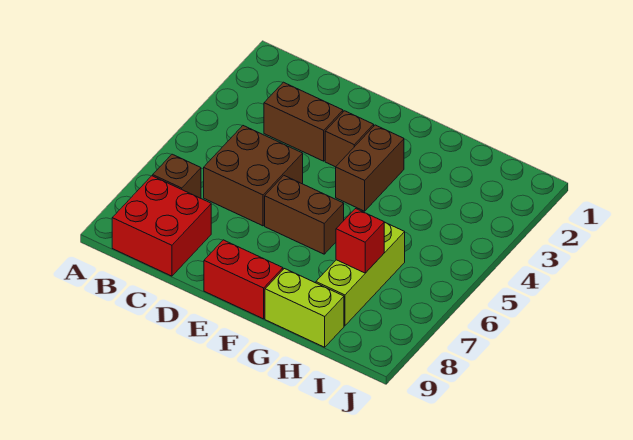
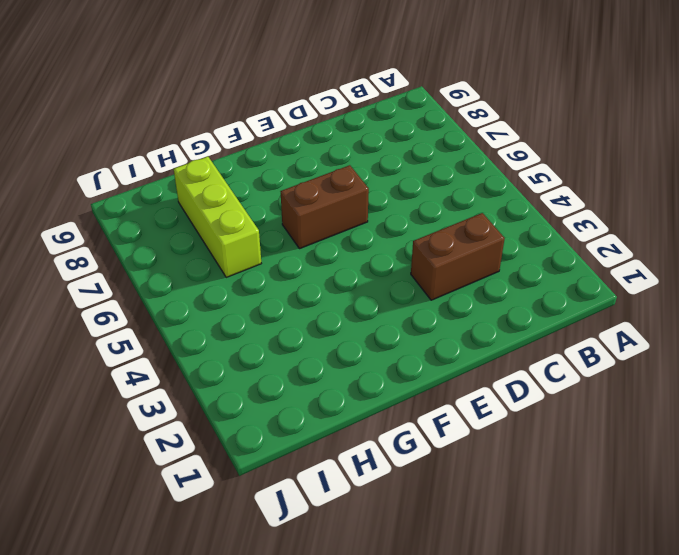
none -> brown brick B7 level 1
none -> red brick B8:C9 level 1

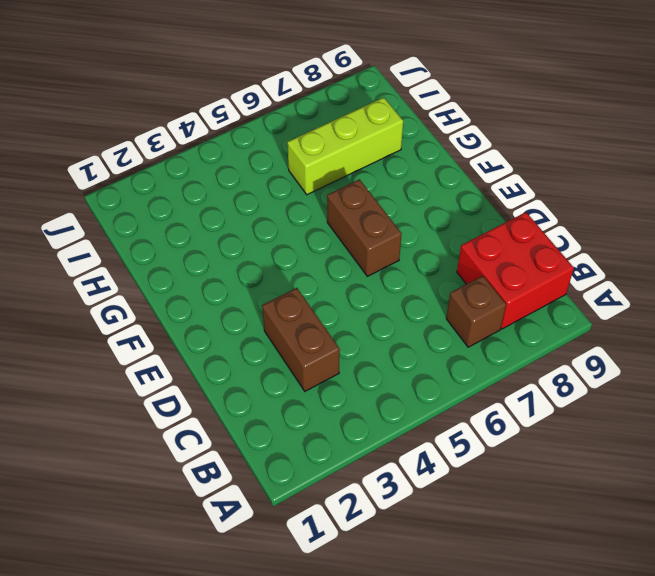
none -> brown brick C5:D6 level 1
none -> brown brick E3 level 1

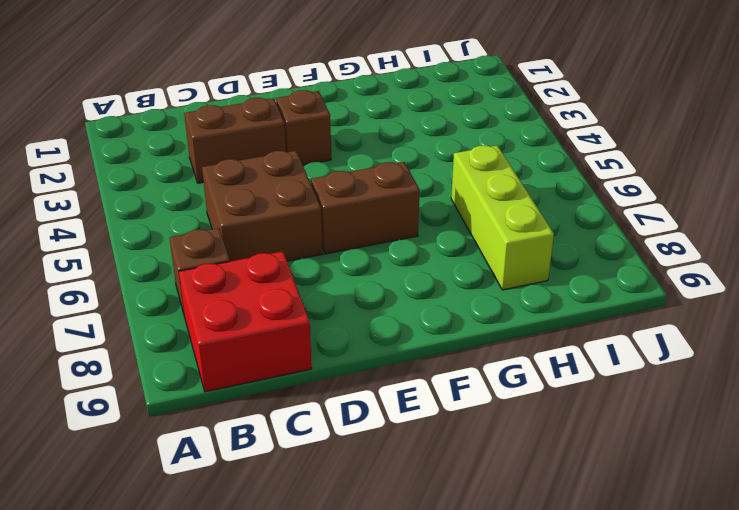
none -> red brick E9:F9 level 1
none -> brown brick F3:F4 level 1

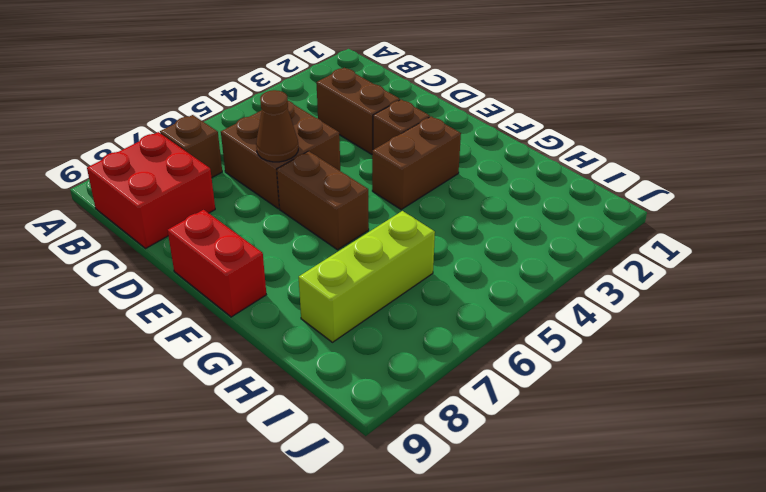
brown cone D6 level 2 -> none
none -> lime brick G9:H9 level 1
none -> red brick H7 level 2

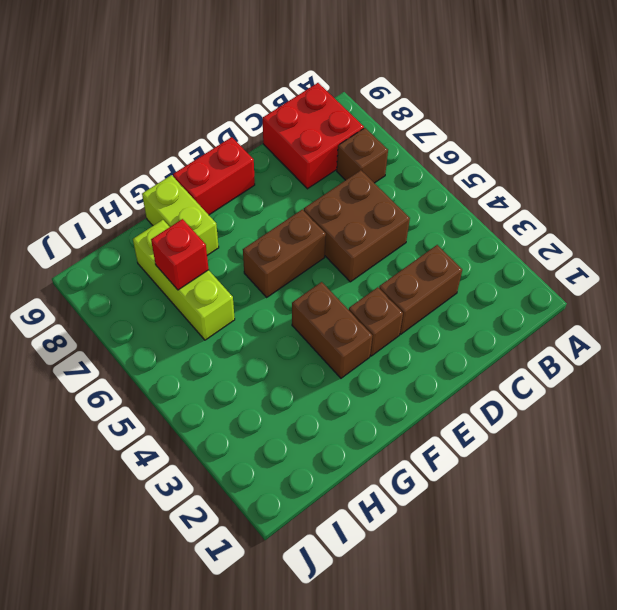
lime brick G8:G9 level 1 -> lime brick G9:H9 level 1

